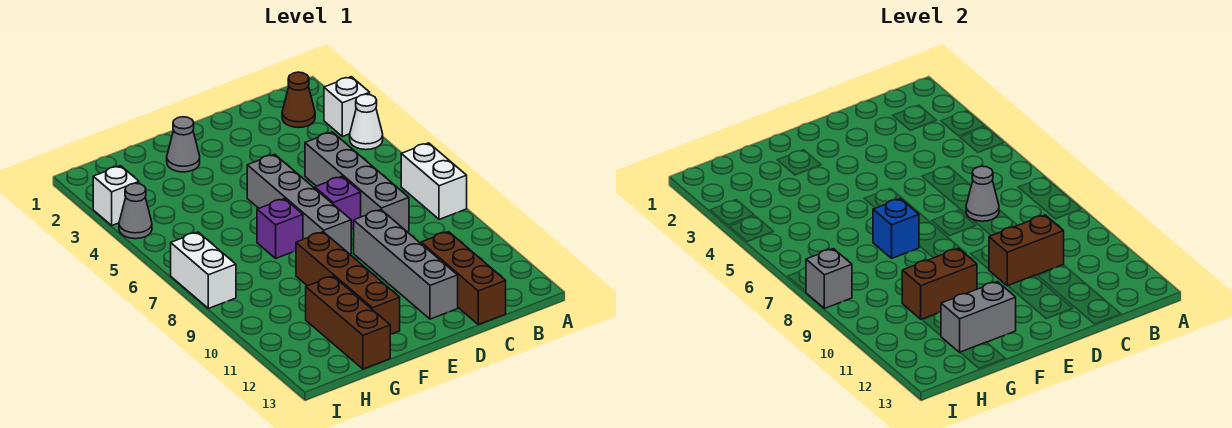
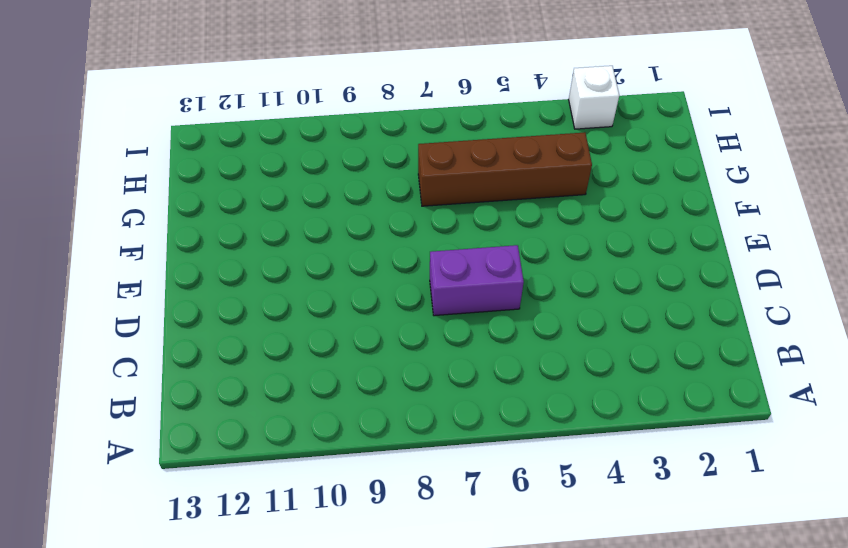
purple brick D6:D7 level 1 -> purple brick D7 level 1
brown brick G4:G7 level 1 -> brown brick F9:F12 level 1
none -> white brick A3 level 1
none -> white cone A4 level 1
none -> white brick A7:A8 level 1

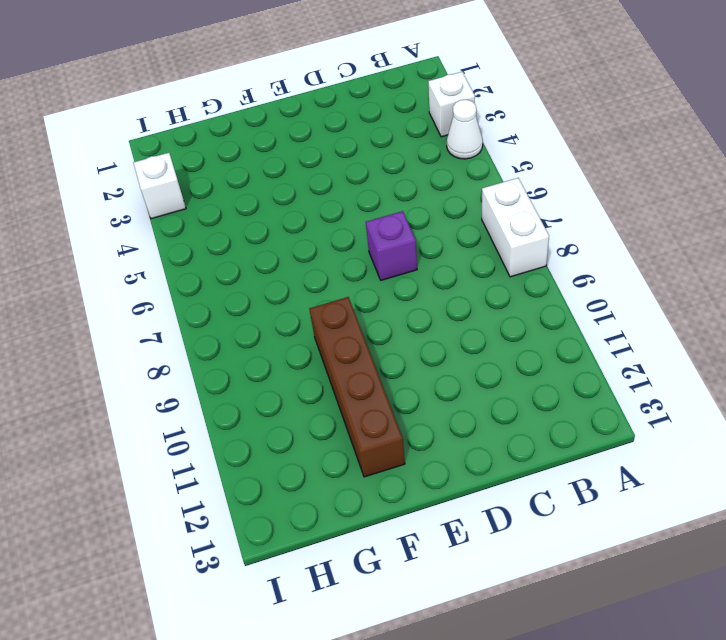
none -> brown cone B2 level 1
none -> grey brick C5:C8 level 1
none -> brown brick C11:C13 level 1

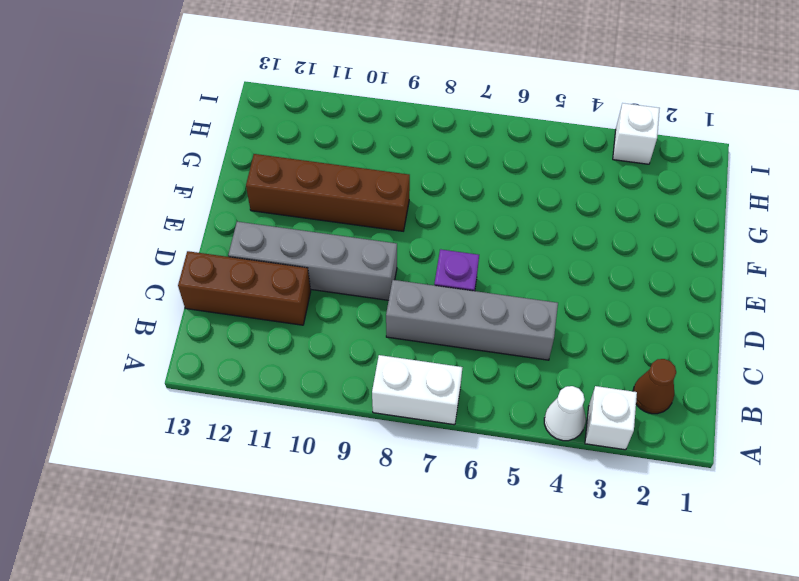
none -> grey brick E5:E8 level 1
none -> grey cone F2 level 1
none -> purple brick F7 level 1

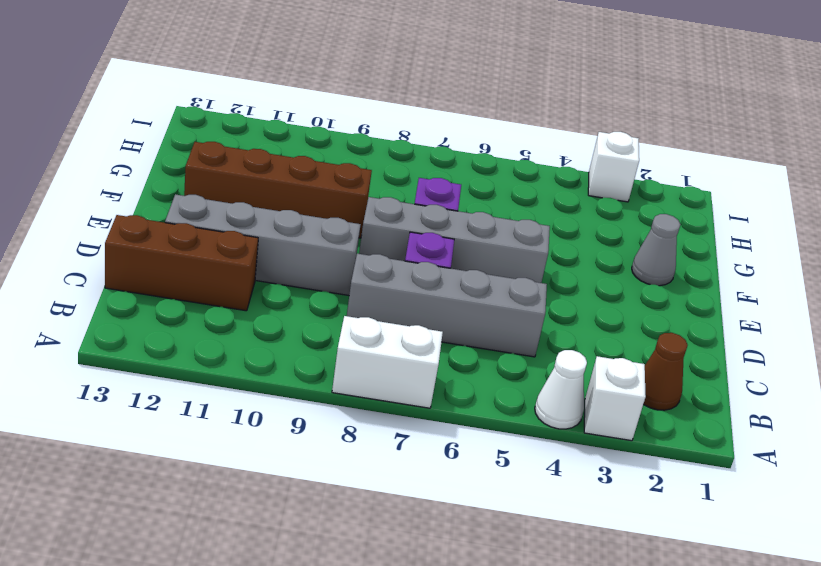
none -> brown brick G11:G13 level 1
none -> grey cone I4 level 1
none -> white brick I7:I8 level 1

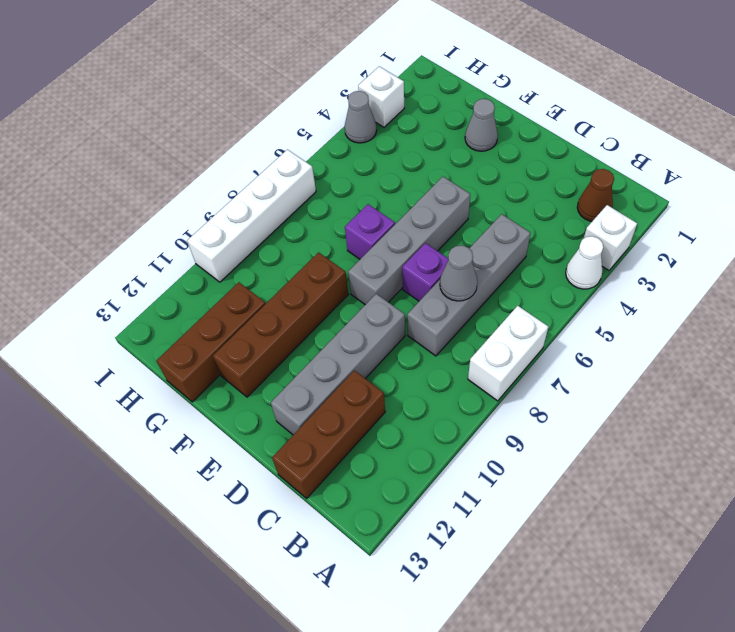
white brick I7:I10 level 1 -> white brick I7:I8 level 1
none -> brown brick C10:D10 level 2
none -> blue brick F7 level 2
none -> brown brick F10:G10 level 2

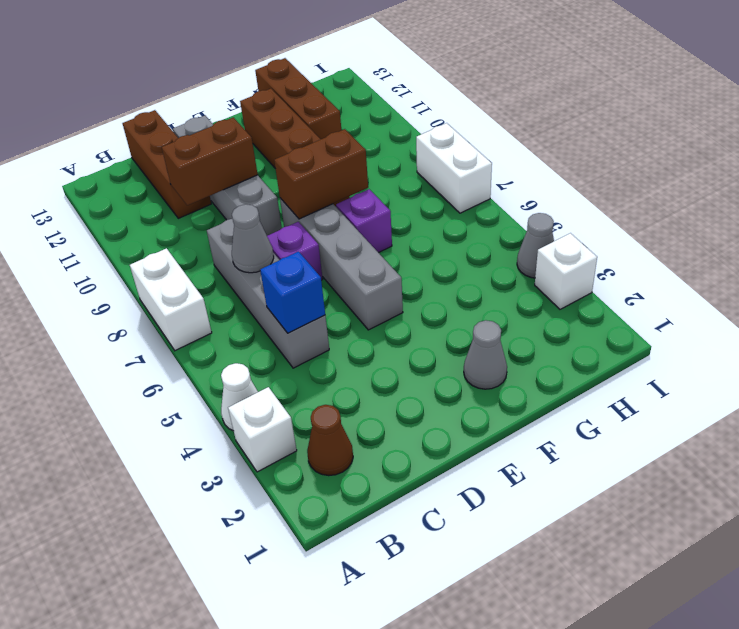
blue brick C5 level 2 -> blue brick F7 level 2
brown brick E8:F8 level 2 -> brown brick F10:G10 level 2
none -> grey brick F12:G12 level 2
none -> grey brick I8 level 2

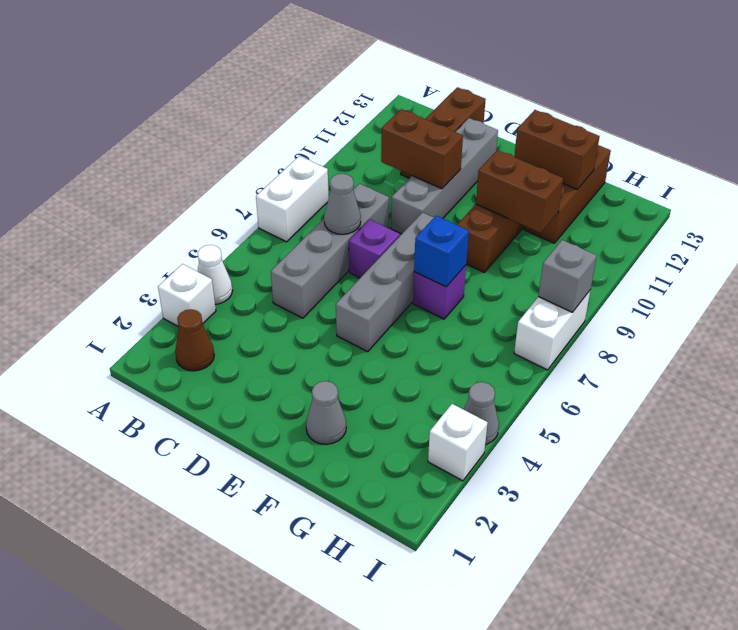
brown brick F12:G12 level 2 -> grey brick F12:G12 level 2

